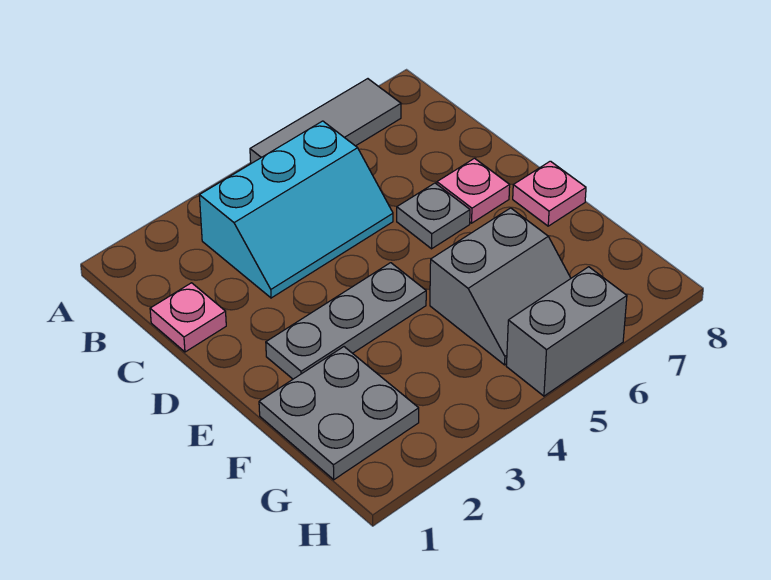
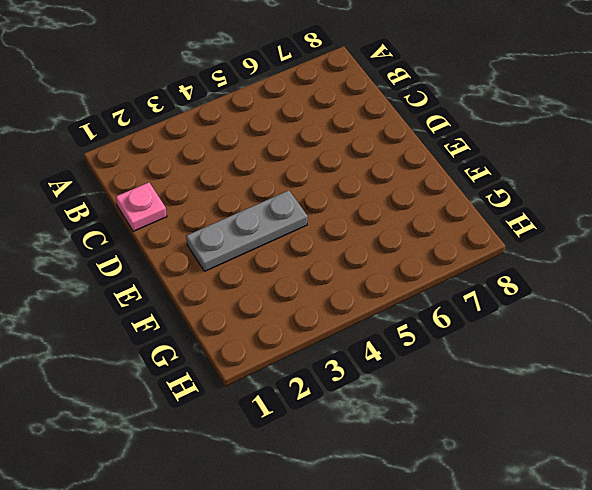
none -> grey tile A5:A7 level 1
none -> cyan slope B3:C5 level 1 top B

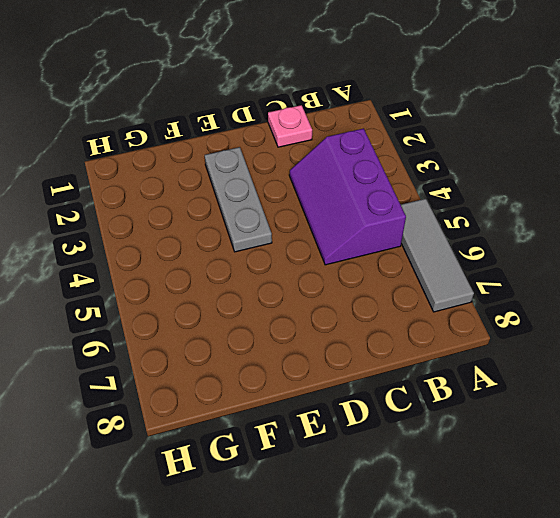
purple slope B3:C5 level 1 top B -> cyan slope B3:C5 level 1 top B
none -> grey plate D6 level 1
none -> pink plate D7 level 1

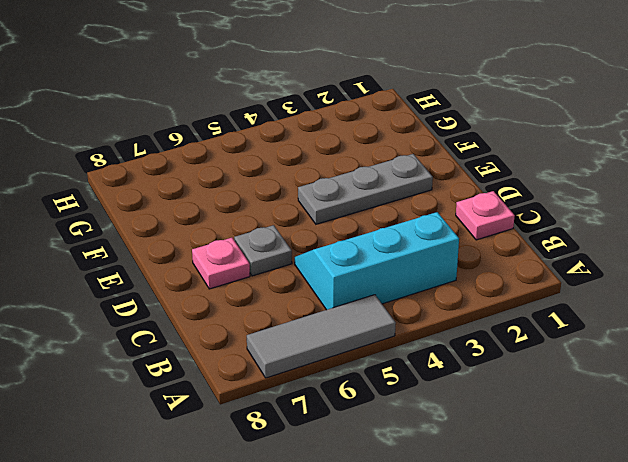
none -> pink plate E8 level 1
none -> grey plate F1:G2 level 1

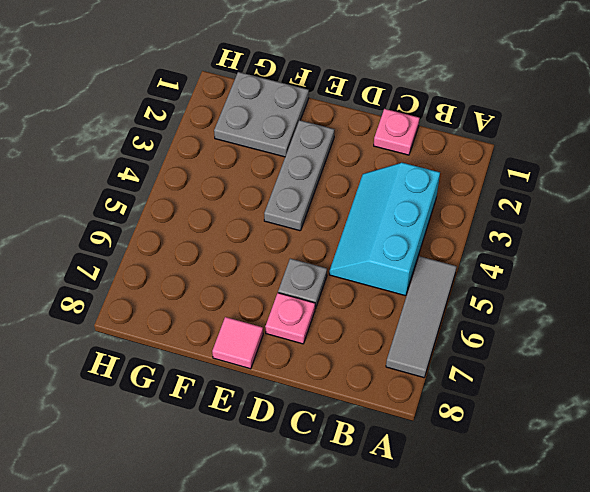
pink tile E8 level 1 -> pink plate E8 level 1
none -> grey slope F5:G6 level 1 top F
none -> grey brick H5:H6 level 1

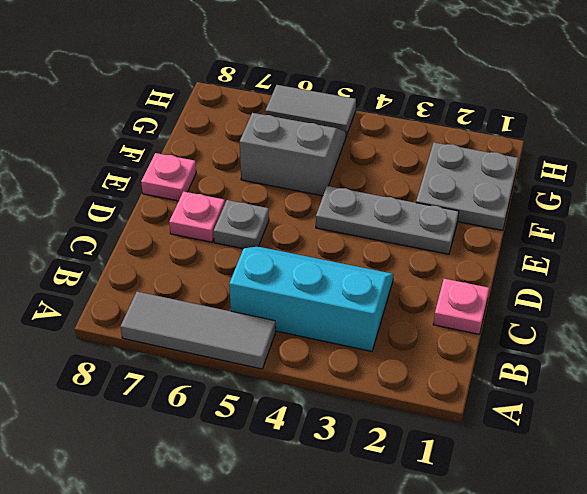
grey tile H5:H6 level 1 -> grey brick H5:H6 level 1

